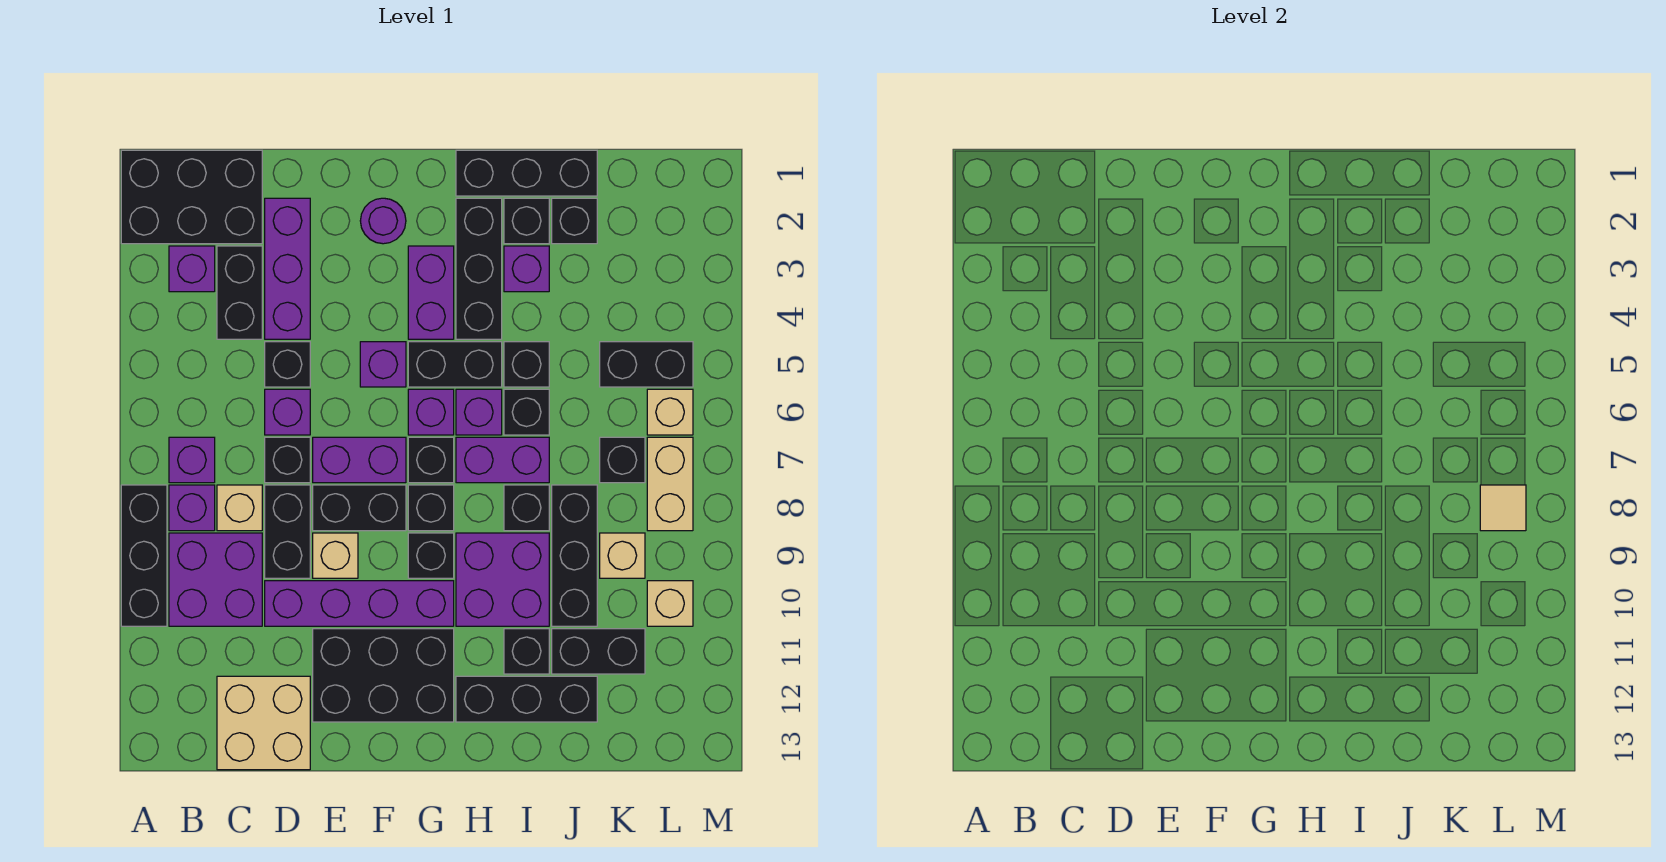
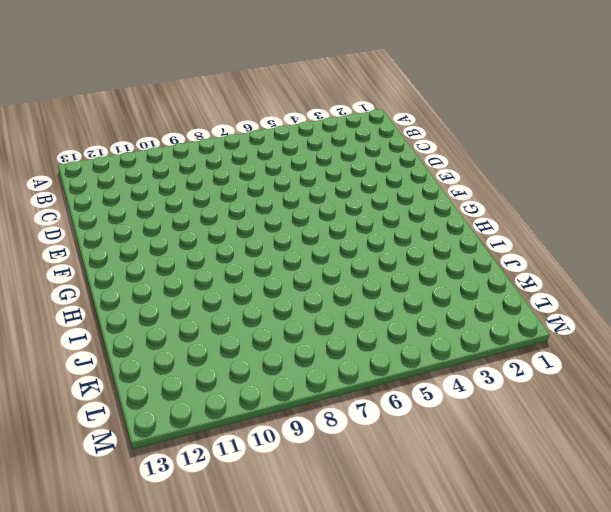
none -> black brick A1:C2 level 1
none -> black brick A8:A10 level 1
none -> purple brick B3 level 1
none -> purple brick B7 level 1

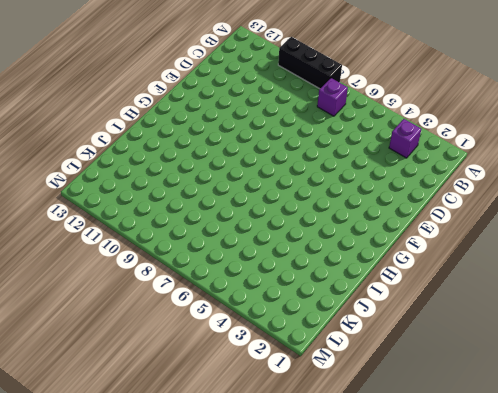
none -> black brick A1:C2 level 1
none -> purple brick B8 level 1
none -> purple brick B9:C10 level 1
none -> black brick C3:C4 level 1

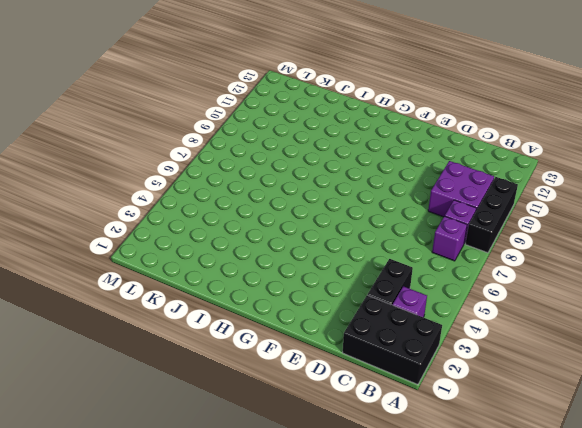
none -> tan brick C8 level 1
none -> tan brick C12:D13 level 1
none -> purple brick D2:D4 level 1
none -> black brick D5 level 1

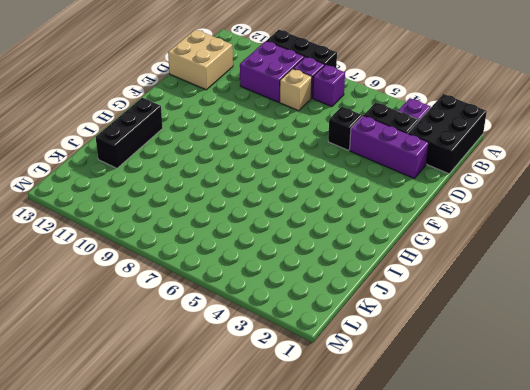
none -> purple brick D6 level 1
none -> black brick D7 level 1
none -> black brick D8:D9 level 1
none -> purple brick D10:G10 level 1

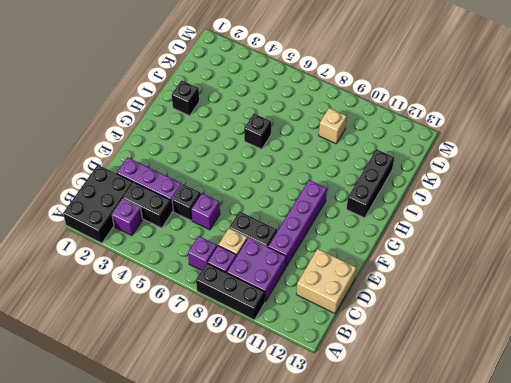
none -> black brick D7 level 1
none -> purple brick E7:F7 level 1
none -> black brick E8:F8 level 1
none -> tan brick E9 level 1

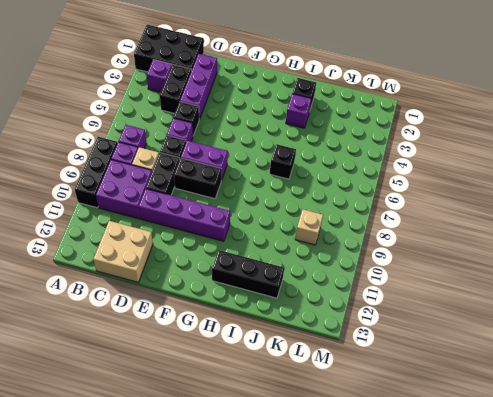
none -> tan brick E9 level 1
none -> black brick E11:G12 level 1
none -> purple round brick F2 level 1
none -> purple brick F5 level 1

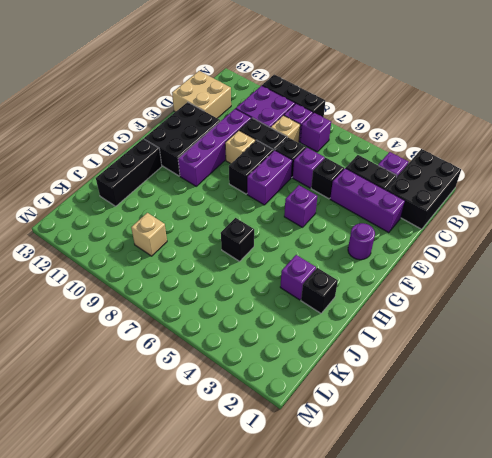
none -> purple brick G3:G4 level 1
none -> black brick G5:H5 level 1
none -> purple brick G6 level 1
none -> black brick G7 level 1

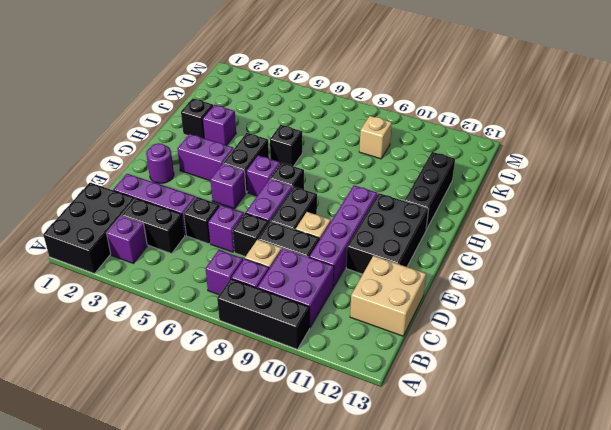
none -> black brick G8 level 1
none -> black brick G9 level 1
none -> black brick H1:J1 level 1
none -> black brick H2:H4 level 1

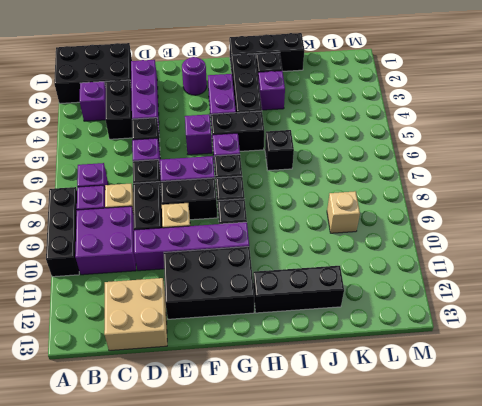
none -> purple brick H6 level 1
none -> purple brick H7:I7 level 1
none -> purple brick H9:I10 level 1
none -> black brick I5 level 1

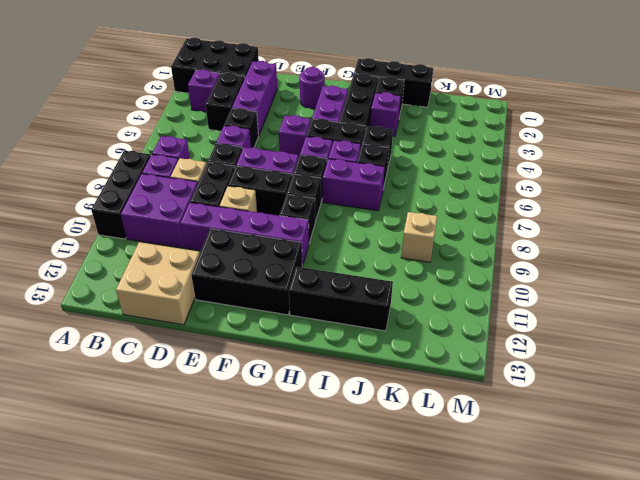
none -> purple brick H9:I10 level 1
none -> black brick I8 level 1
none -> black brick I11 level 1
none -> black brick J2 level 1

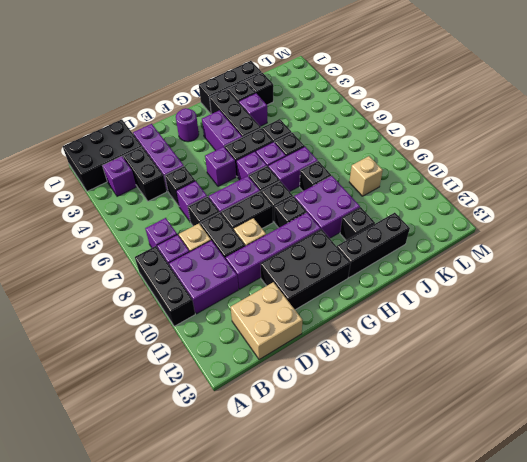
none -> black brick J8:J10 level 1
none -> black brick J11:K11 level 1
none -> black brick K5:L5 level 1
none -> black brick K7 level 1

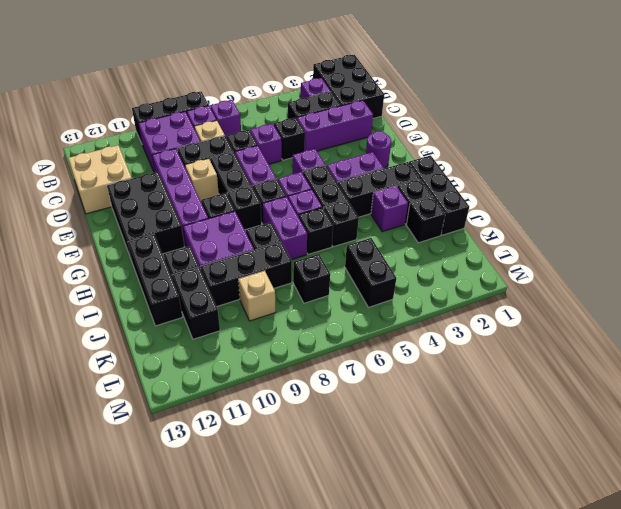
none -> tan brick L6 level 1
none -> tan brick L7:L8 level 1
none -> tan brick L10 level 1
none -> tan tile L8 level 2

